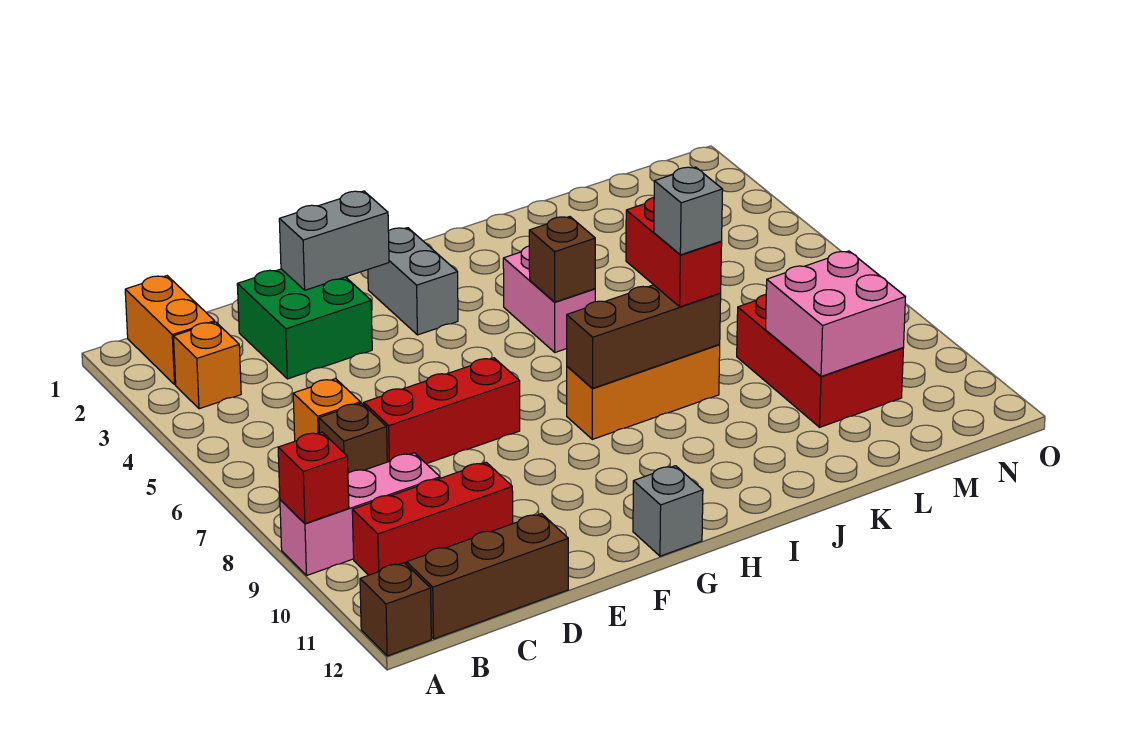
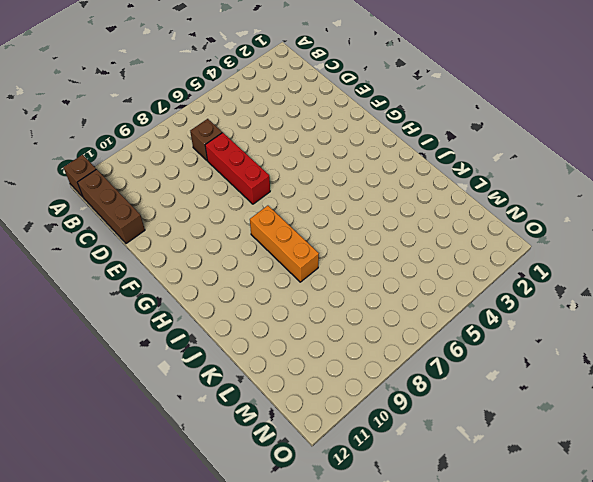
none -> pink brick A9:C9 level 1
none -> orange brick B1:B2 level 1
none -> orange brick B3 level 1

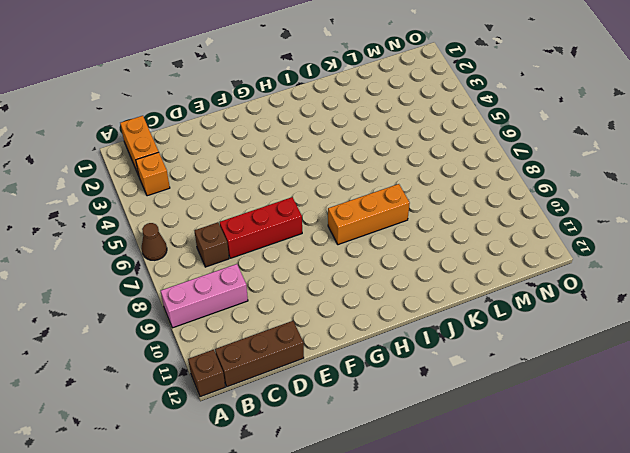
brown cone A6 level 1 -> none
none -> red brick B10:D10 level 1
none -> orange brick C6 level 1
none -> green brick D2:E3 level 1

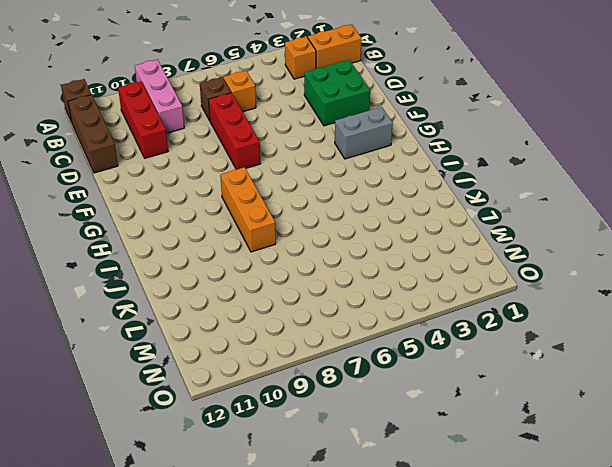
none -> grey brick G12 level 1
none -> pink brick I4:I5 level 1
none -> red brick L8:M10 level 1

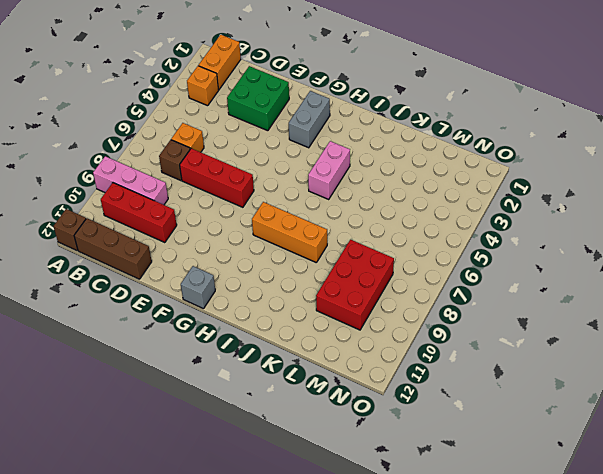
none -> red brick A9 level 2
none -> grey brick E2:F2 level 2
none -> brown brick H8:J8 level 2

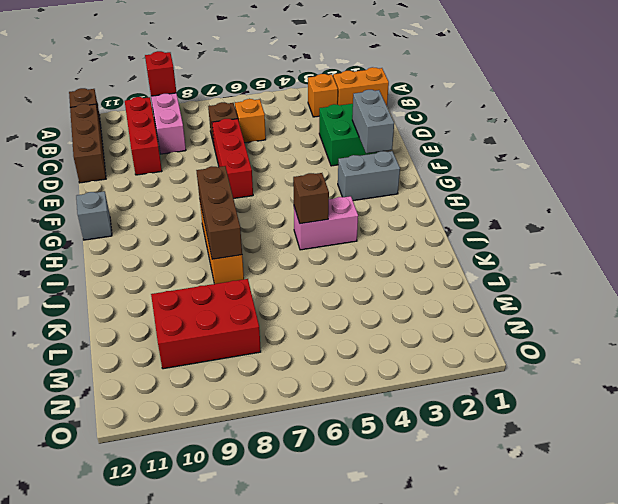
none -> pink brick L9:M10 level 2
none -> red brick J7:J8 level 3
none -> grey brick J8 level 4

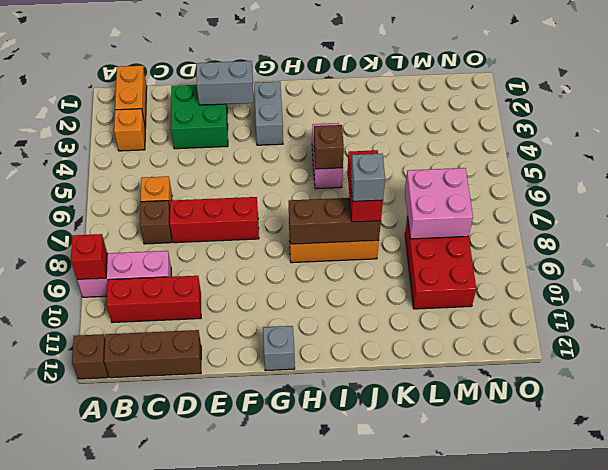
pink brick L7:M8 level 2 -> pink brick L9:M10 level 2

